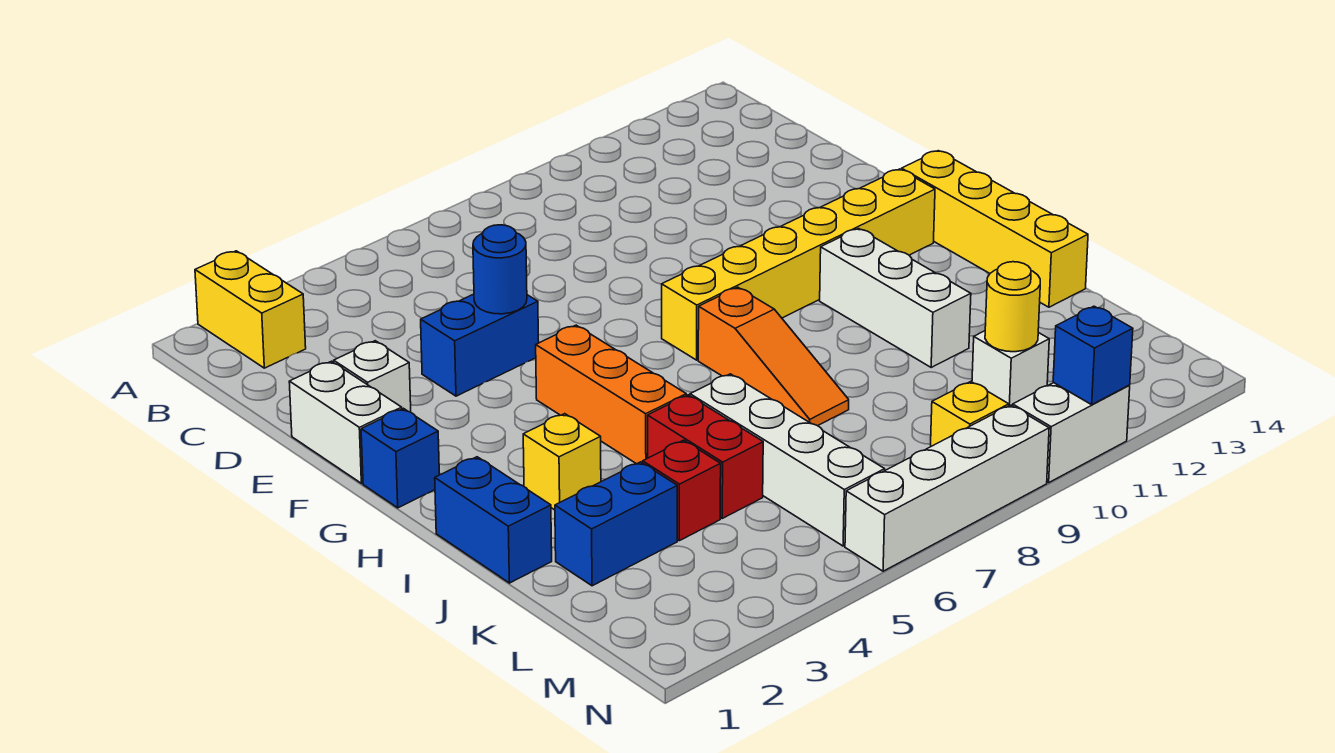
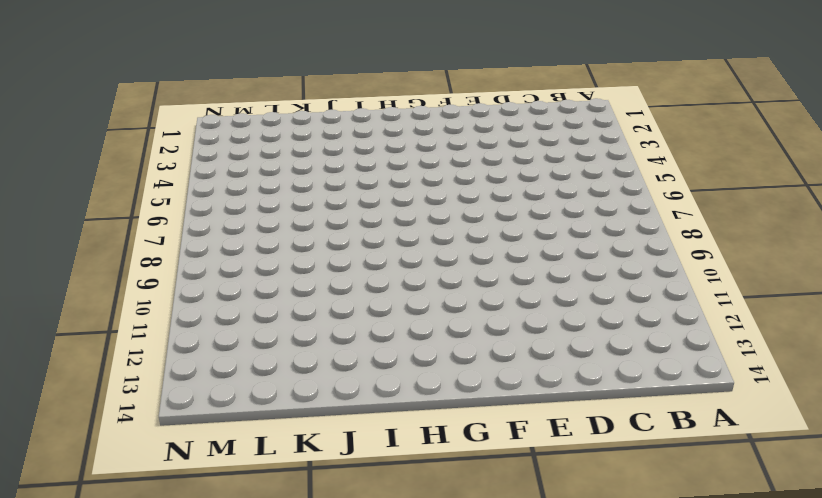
none -> yellow brick A2:B2 level 1
none -> white brick E1:F1 level 1
none -> white brick E2 level 1

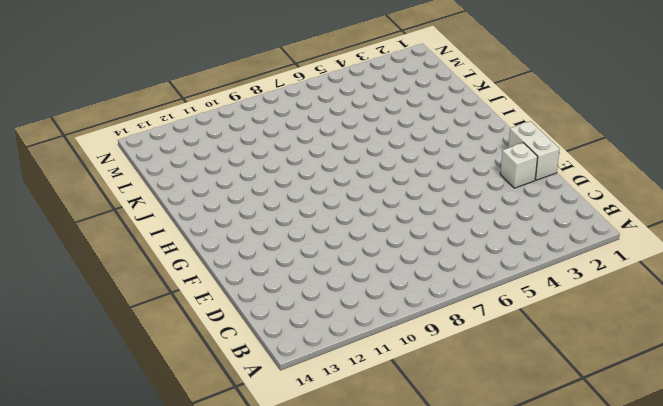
none -> yellow brick A2:B2 level 1
none -> blue brick E4:E5 level 1
none -> blue brick G1 level 1

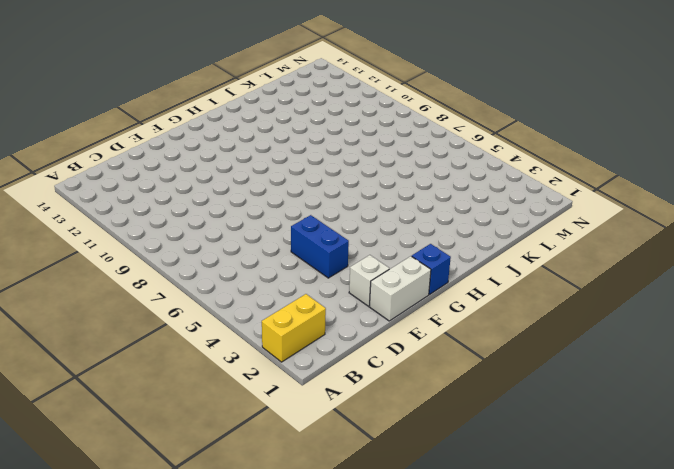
none -> orange brick G5:I5 level 1
none -> yellow brick G8:G13 level 1
none -> yellow brick G14:J14 level 1

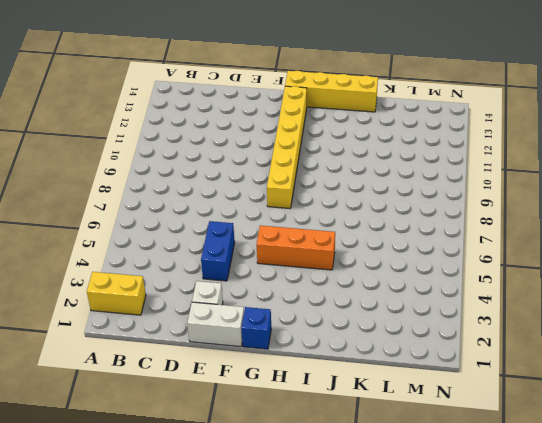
none -> orange slope H8:J8 level 1 top H
none -> white brick H11:J11 level 1
none -> blue brick I1:J1 level 1

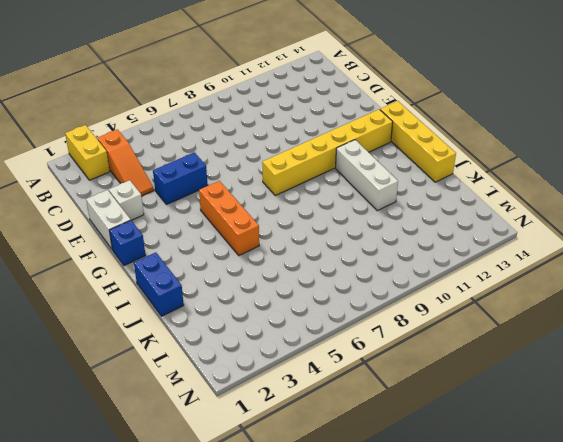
orange slope B3:D3 level 1 top B -> orange slope H8:J8 level 1 top H
none -> yellow brick I3 level 1
none -> red brick J5:K5 level 1
none -> white brick J6:M6 level 1

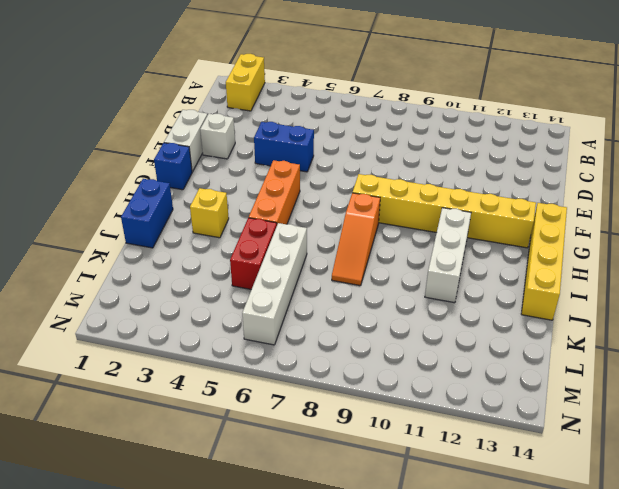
none -> blue brick K2:K3 level 1
none -> red brick K4 level 1
none -> white brick L11 level 1

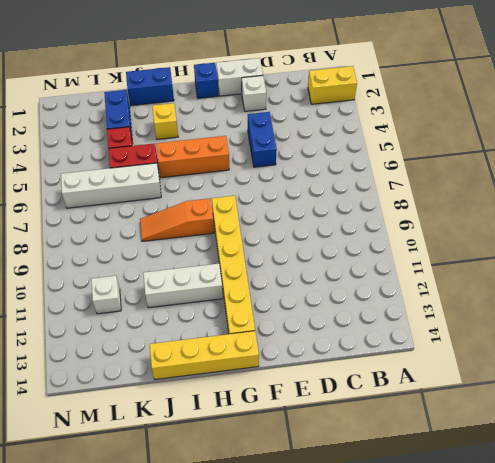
none -> yellow brick M9 level 1
none -> white brick N6:N9 level 1
none -> white brick N10:N11 level 1

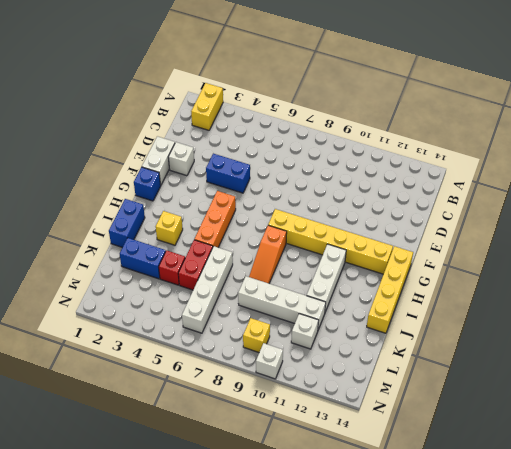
white brick K8:K11 level 1 -> white brick N6:N9 level 1
white brick N10 level 1 -> white brick N10:N11 level 1
none -> blue round brick E5 level 2
none -> yellow round brick L11 level 2
none -> blue brick N11 level 2

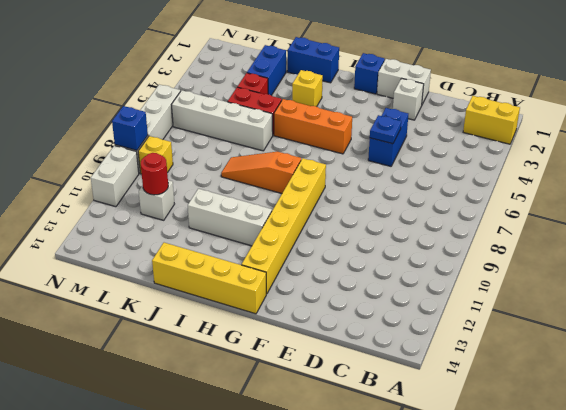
blue plate E5 level 2 -> blue round brick E5 level 2
red round brick L11 level 2 -> yellow round brick L11 level 2
blue brick N9 level 2 -> blue brick N11 level 2

